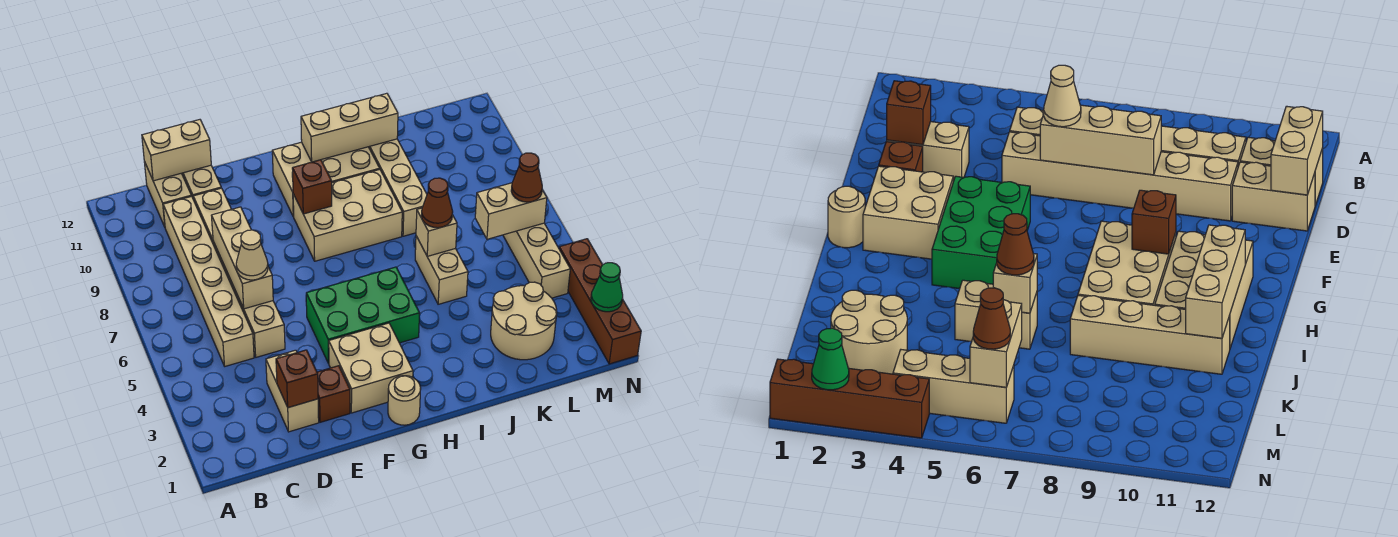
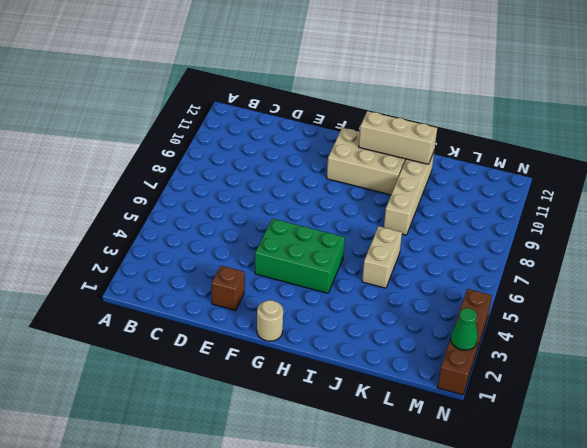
none -> tan brick C5:C10 level 1
none -> tan brick C11:C12 level 1
none -> tan brick D2:D3 level 1

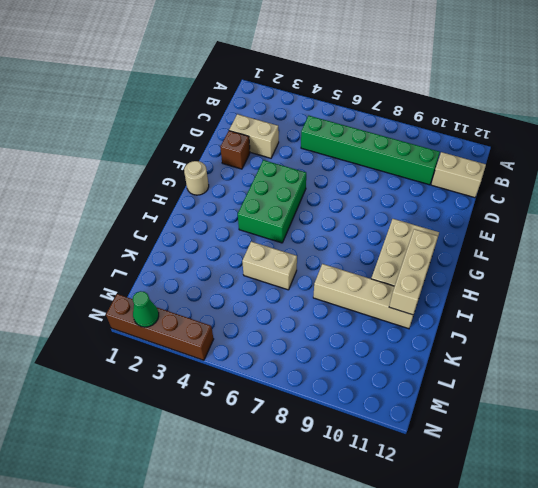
green brick C5:C10 level 1 -> tan brick C5:C10 level 1
none -> tan brick D5:D10 level 1
none -> tan brick D11:D12 level 1
none -> tan brick F2:G3 level 1

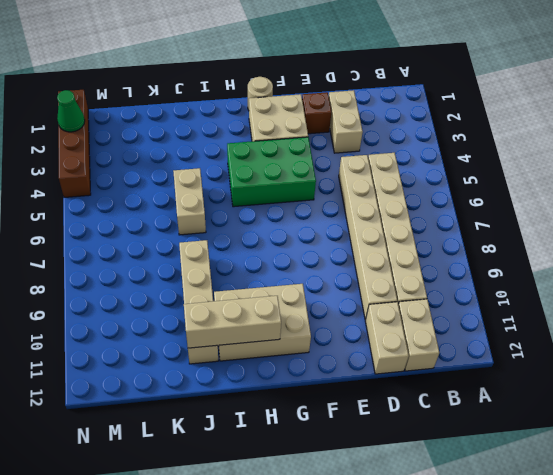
none -> tan brick G8:I9 level 1
none -> tan round brick K2:L3 level 1
none -> tan brick M4:M6 level 1

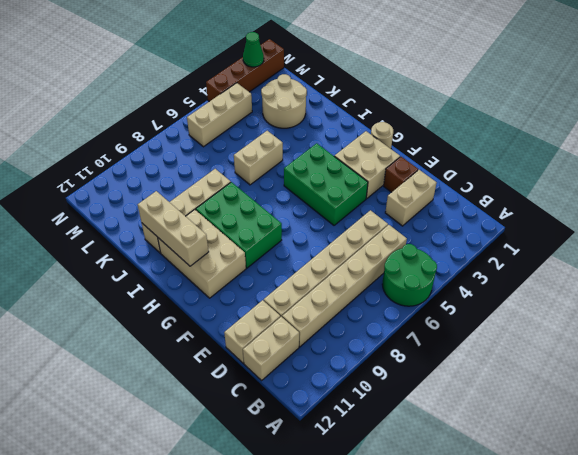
green round brick A5:B6 level 1 -> none
green brick G8:I9 level 1 -> tan brick G8:I9 level 1
none -> tan brick C12:D12 level 2
none -> brown brick D2 level 2
none -> tan brick D6:D8 level 2

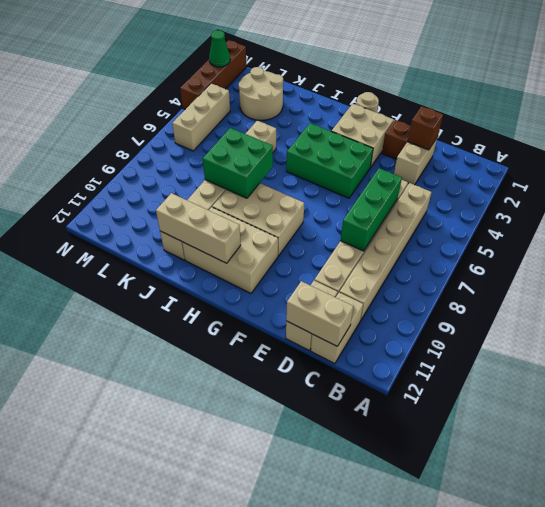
green brick D6:D8 level 2 -> tan brick D6:D8 level 2
green brick I7:J8 level 2 -> none
none -> brown brick G9 level 2
none -> tan brick J6 level 2
none -> tan brick L6:M6 level 2

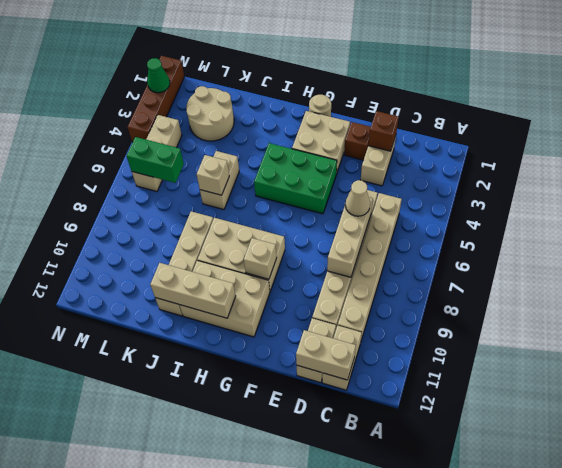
tan brick G9 level 2 -> brown brick G9 level 2
green brick L6:M6 level 2 -> tan brick L6:M6 level 2
none -> brown cone J6 level 3
none -> brown cone M6 level 3

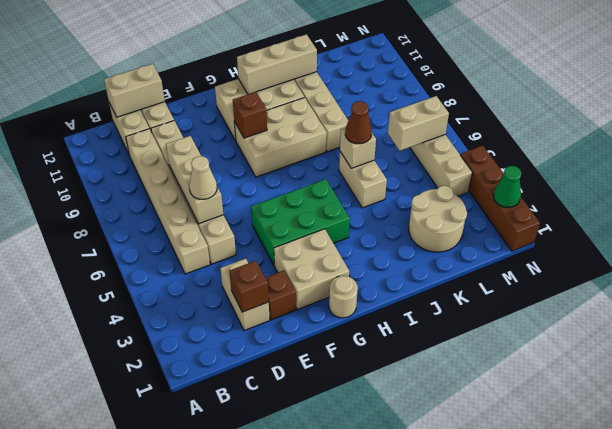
none -> brown cone M6 level 3

